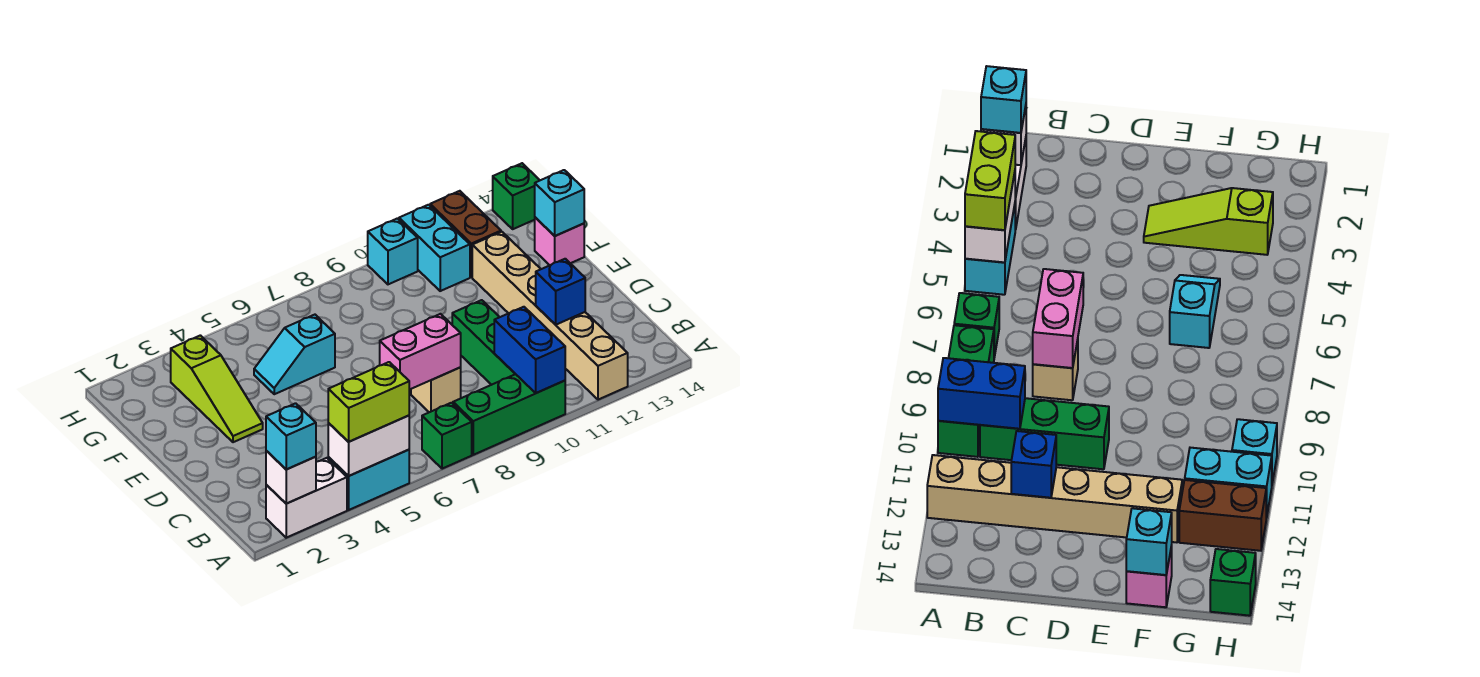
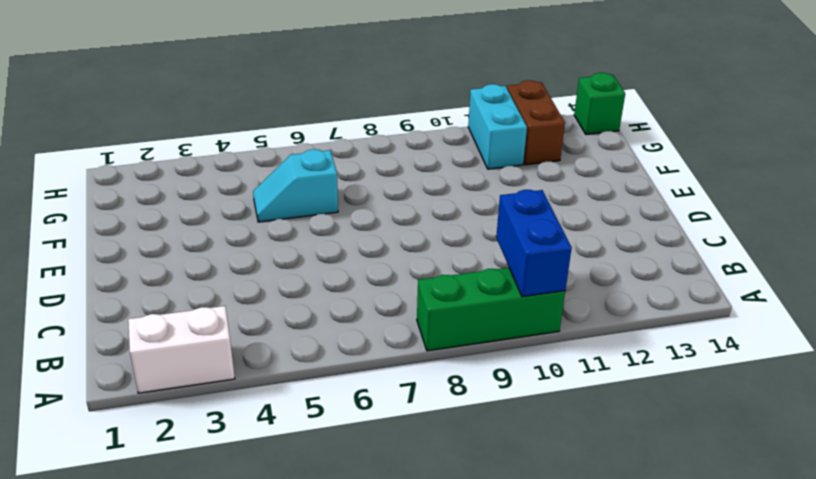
none -> cyan brick A4:A5 level 1
none -> green brick A7 level 1
none -> tan brick A12:F12 level 1

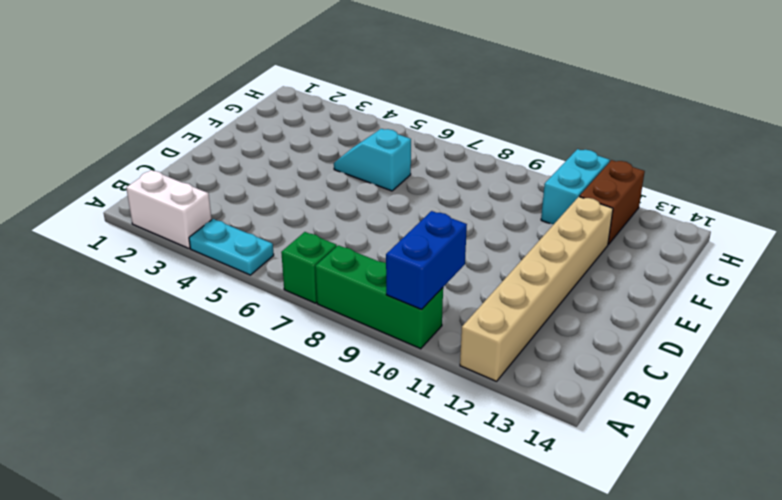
cyan plate A4:A5 level 1 -> cyan brick A4:A5 level 1
none -> green brick B10:D10 level 1
none -> tan brick C8 level 1
none -> lime slope E3:G3 level 1 top G

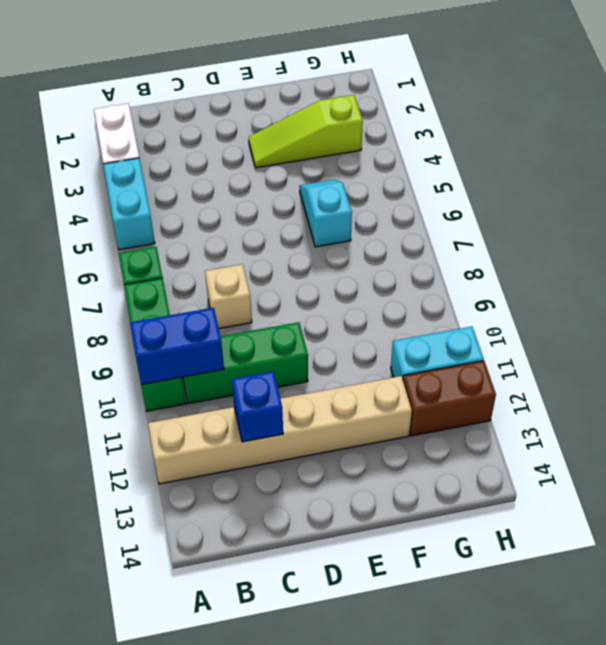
none -> pink brick F14 level 1
none -> cyan brick H10 level 1
none -> green brick H14 level 1

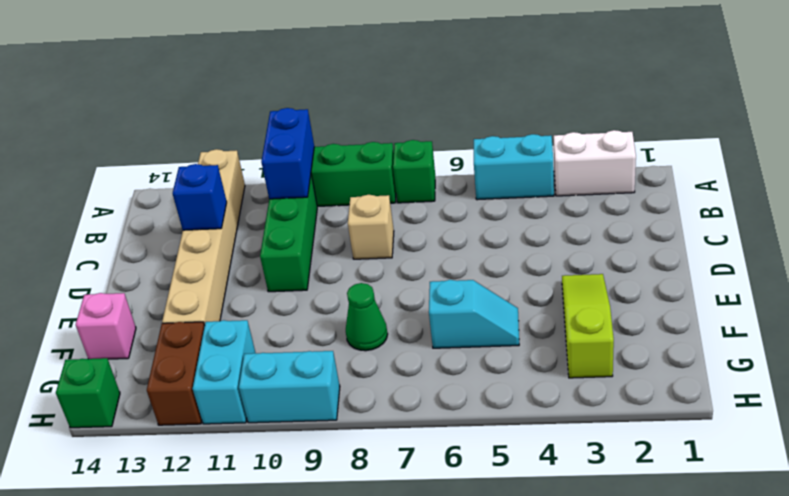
green cone F8 level 1 -> none
cyan brick H9:H10 level 1 -> cyan brick H10 level 1
none -> white brick A2 level 2
none -> white brick A4:A5 level 2
none -> pink brick C7:C8 level 2

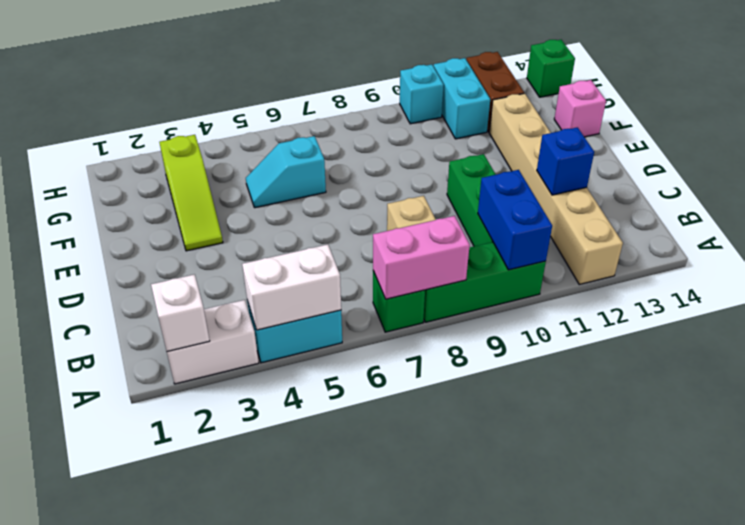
pink brick A7:A8 level 2 -> pink brick C7:C8 level 2
none -> cyan brick F14 level 2
none -> cyan brick A2 level 3
none -> lime brick A4:A5 level 3

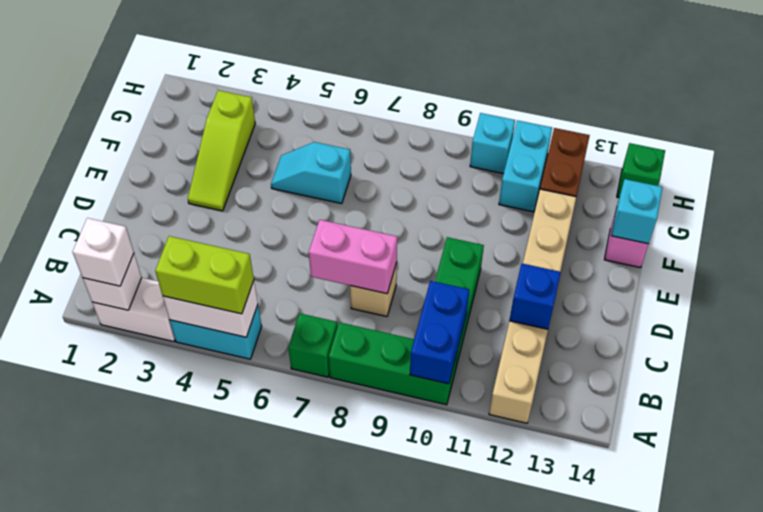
white brick A2 level 3 -> cyan brick A2 level 3

